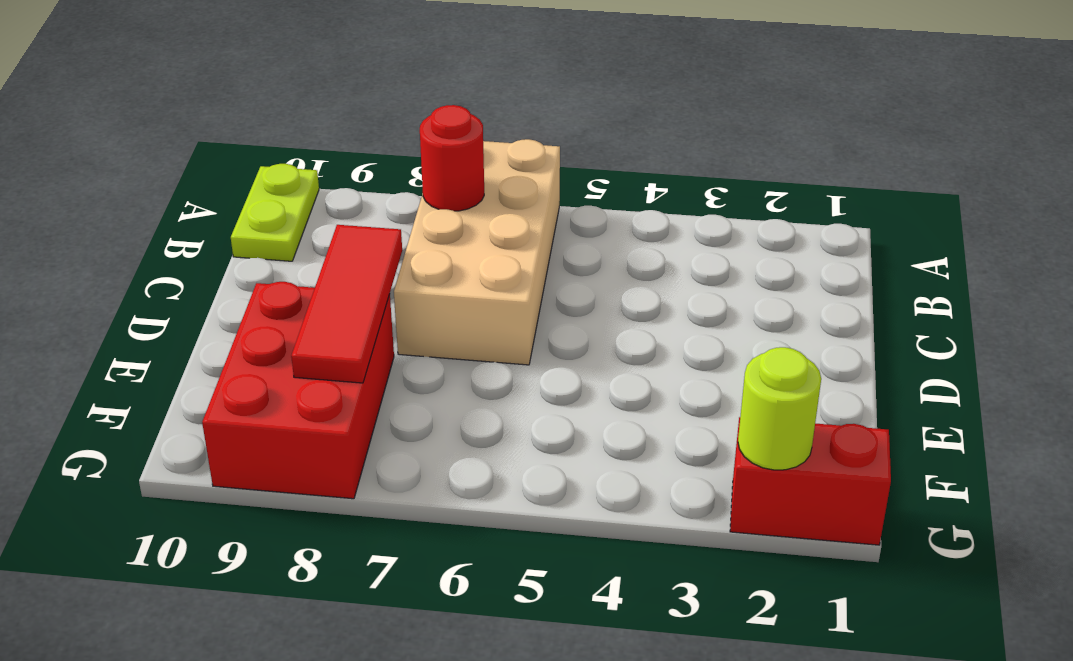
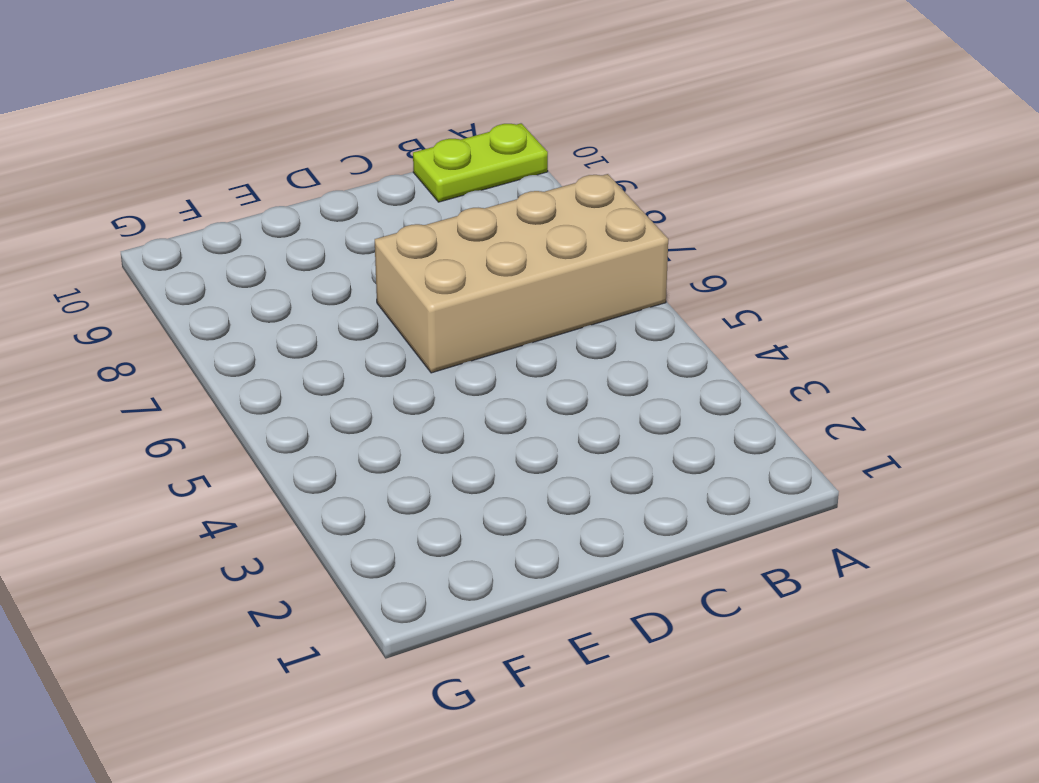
none -> red brick E8:G9 level 1
none -> red brick G1:G2 level 1

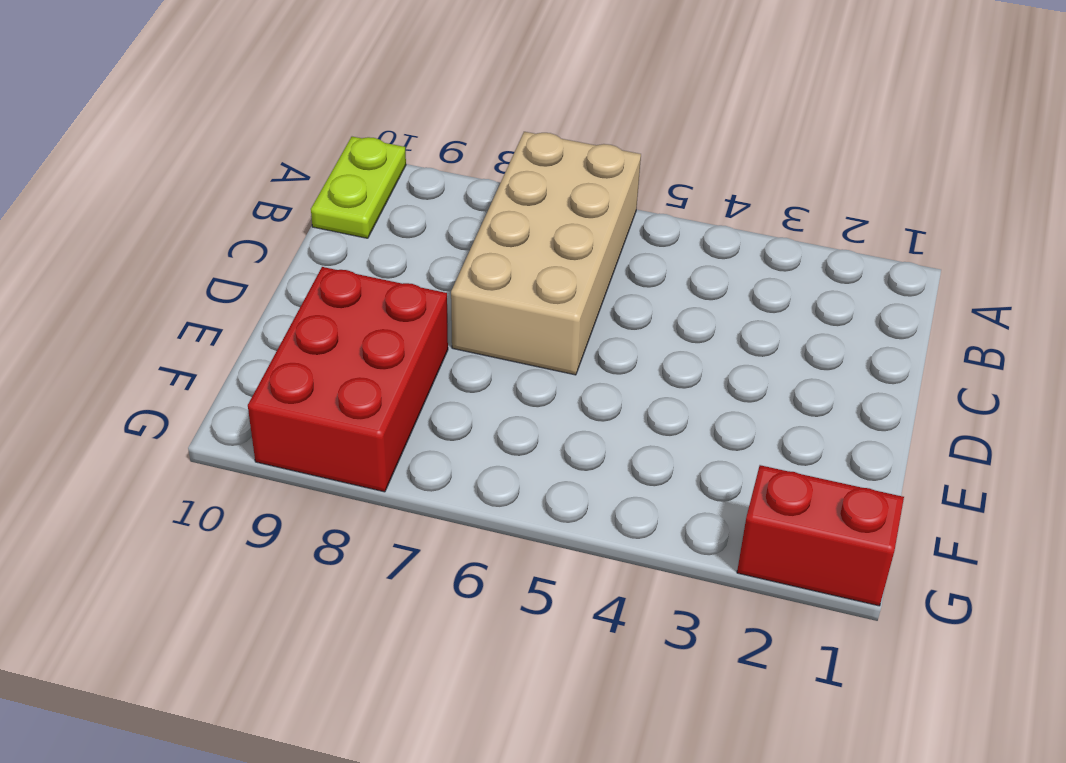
none -> red round brick B7 level 2
none -> red tile D8:F8 level 2

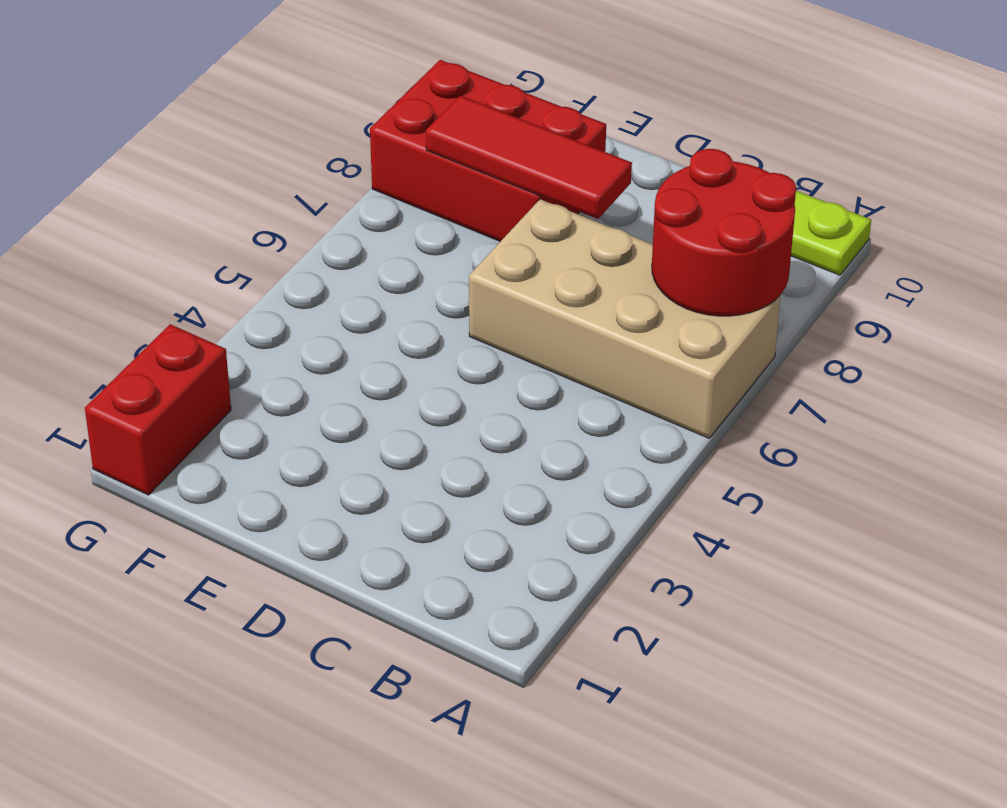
red round brick A7:B8 level 2 -> red round brick B7 level 2
none -> lime round brick G2 level 2

